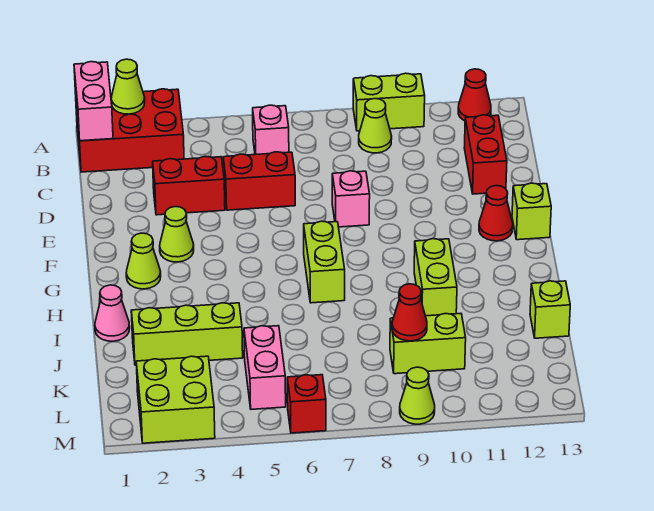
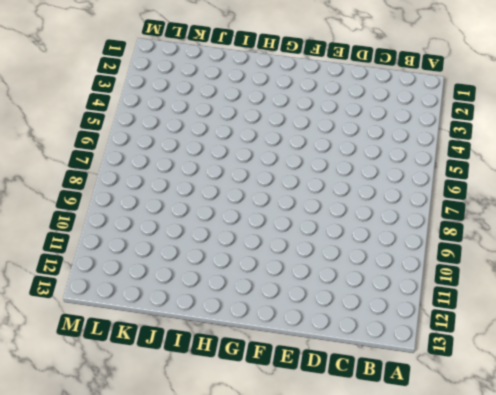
none -> red brick A1:B3 level 1
none -> lime brick A9:A10 level 1
none -> red cone A12 level 1

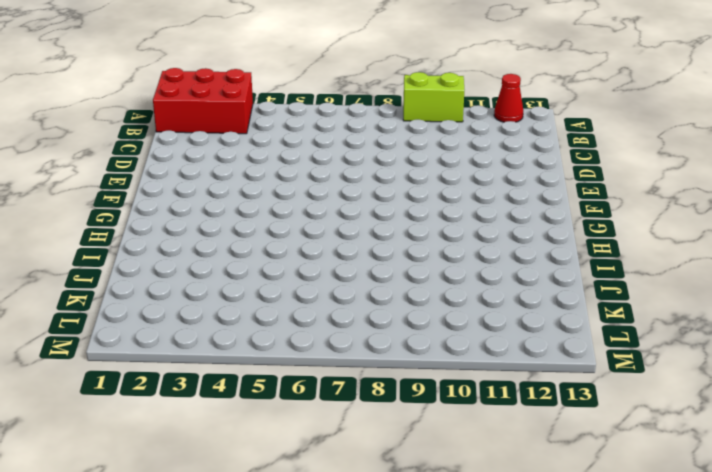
none -> pink brick B6 level 1
none -> lime cone B9 level 1
none -> red brick C12:D12 level 1

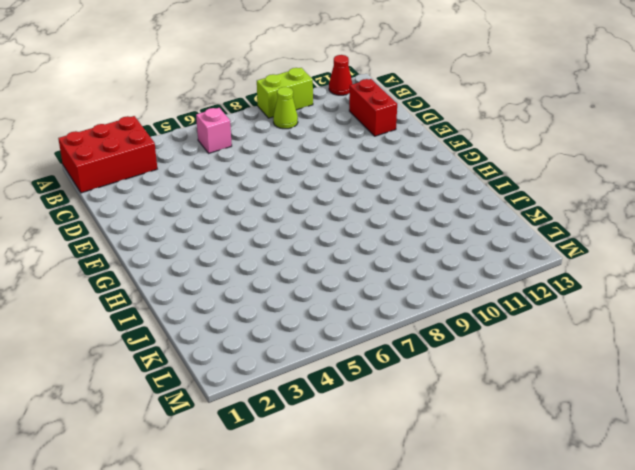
none -> red brick D3:D4 level 1
none -> red brick D5:D6 level 1
none -> pink brick E8 level 1

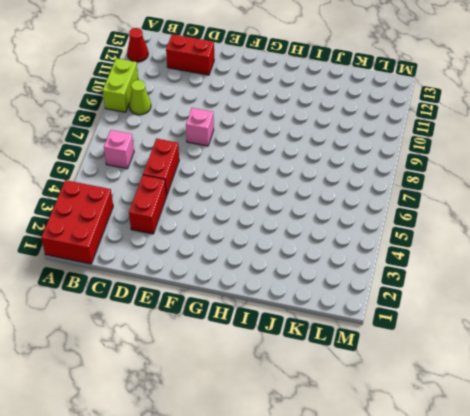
none -> lime cone F3 level 1
none -> red cone F12 level 1
none -> lime brick F13 level 1

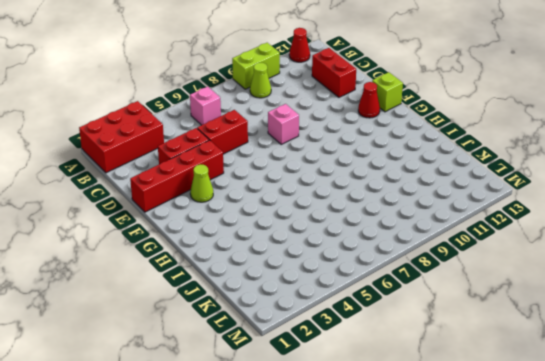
red brick E1:E4 level 1 -> none
none -> lime cone G2 level 1
none -> lime brick G7:H7 level 1
none -> lime brick H10:I10 level 1

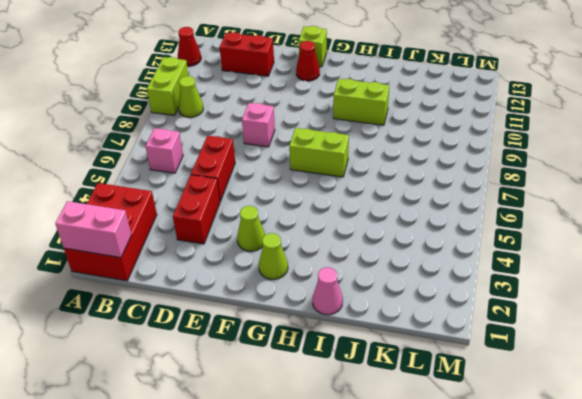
none -> lime brick J2:J4 level 1
none -> lime brick J13 level 1
none -> pink brick K5:L5 level 1

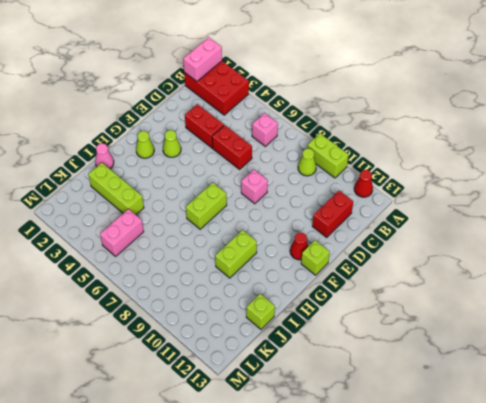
none -> lime brick K9:K10 level 1
none -> lime brick L2:M3 level 1
none -> red brick M6 level 1

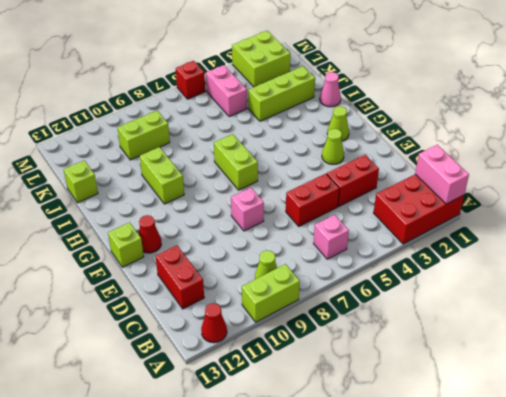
none -> lime cone M9 level 1
none -> lime cone A2 level 2
none -> red cone K9 level 2

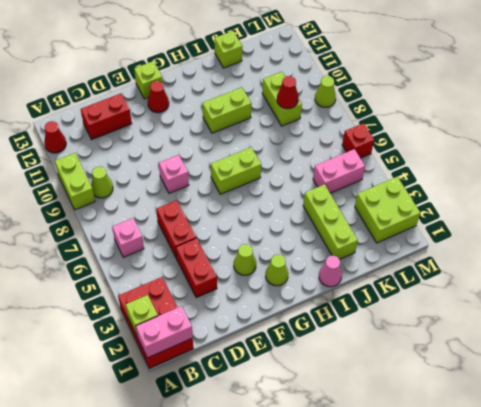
lime brick A2 level 2 -> lime cone A2 level 2

